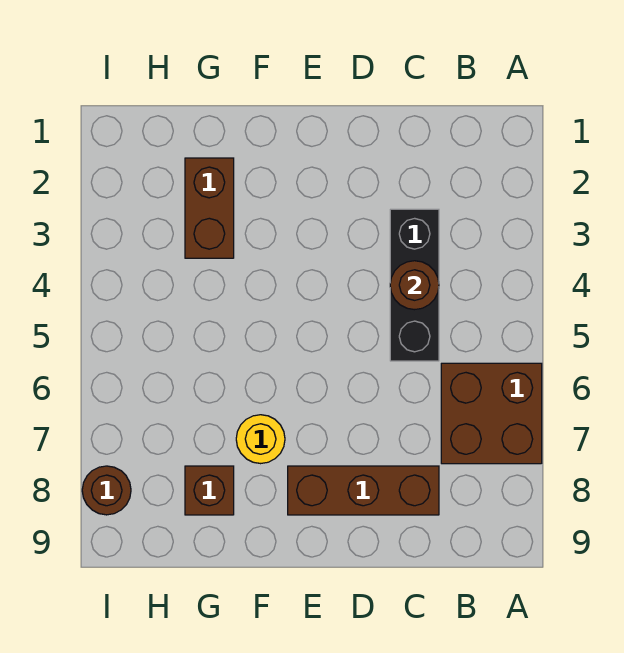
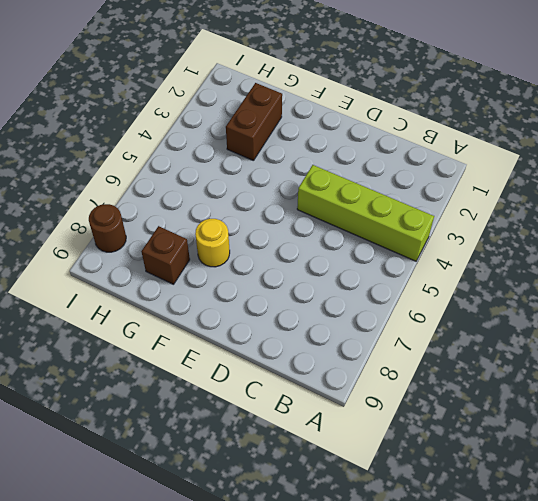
lime brick A4:D4 level 1 -> black brick C3:C5 level 1
none -> brown brick A6:B7 level 1
none -> brown brick C8:E8 level 1

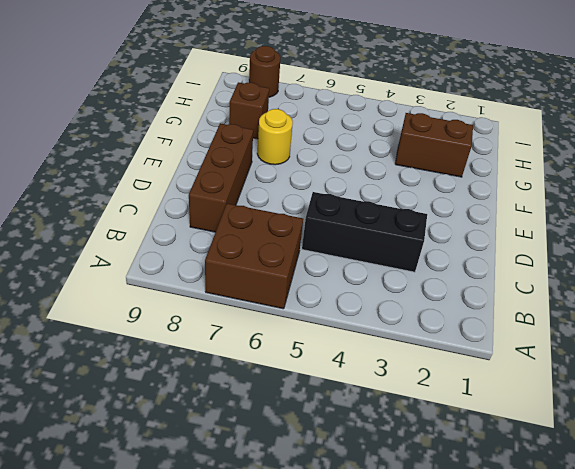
none -> brown round brick C4 level 2

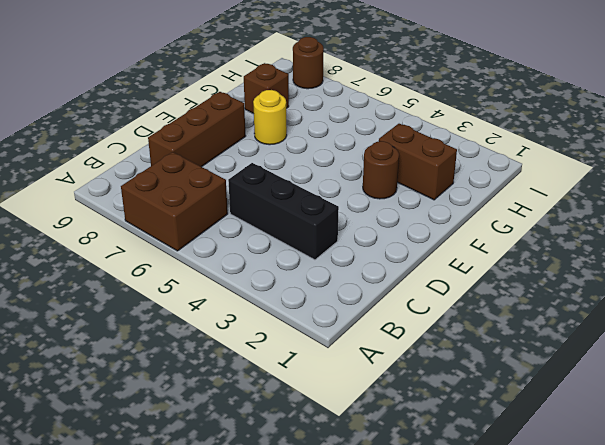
brown round brick F3 level 1 -> brown round brick C4 level 2

